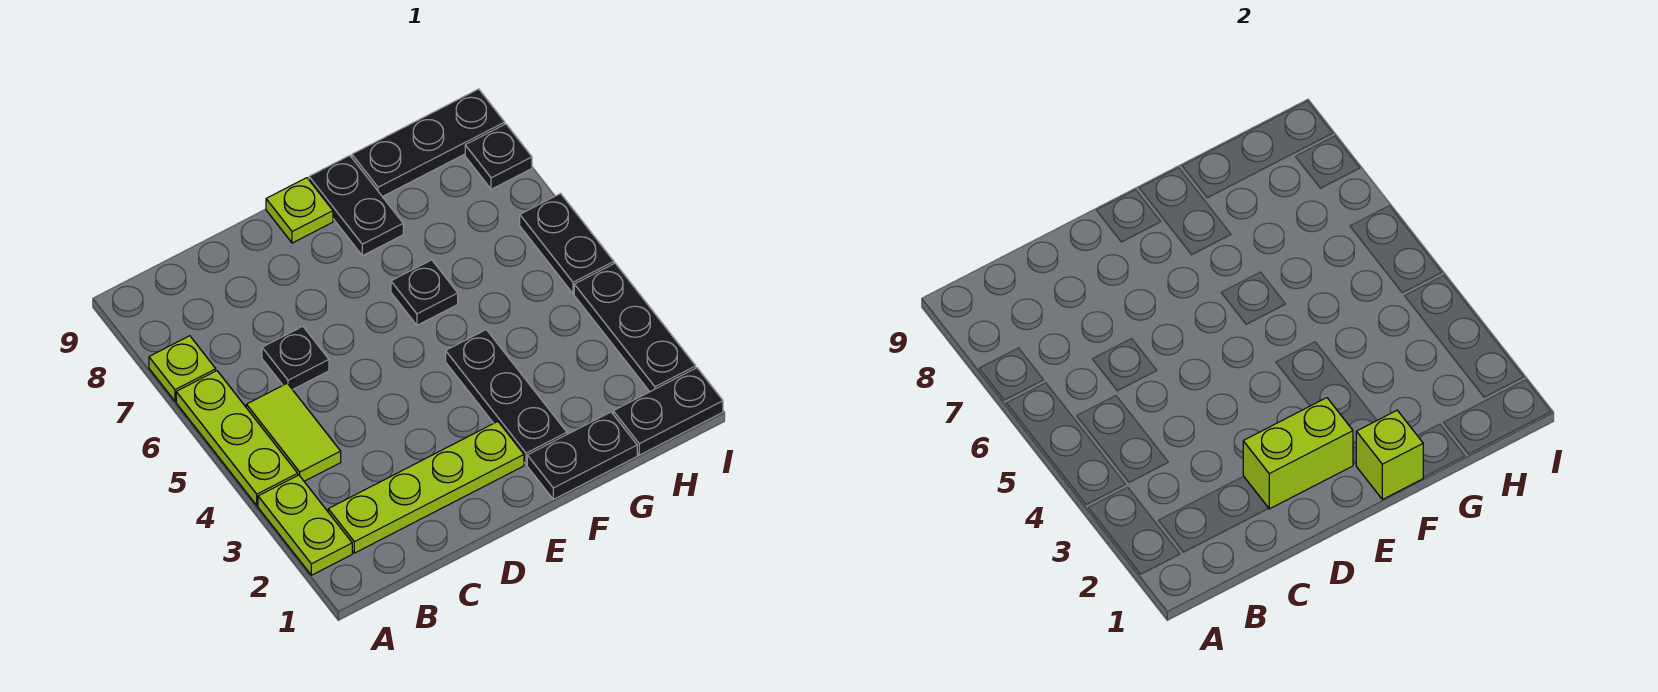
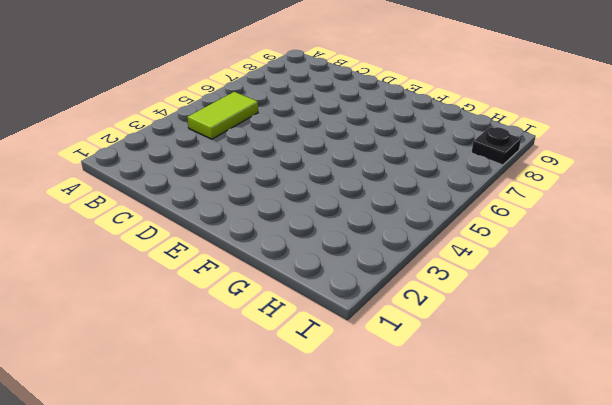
none -> lime plate A2:A3 level 1
none -> lime plate A4:A6 level 1
none -> lime plate A7 level 1

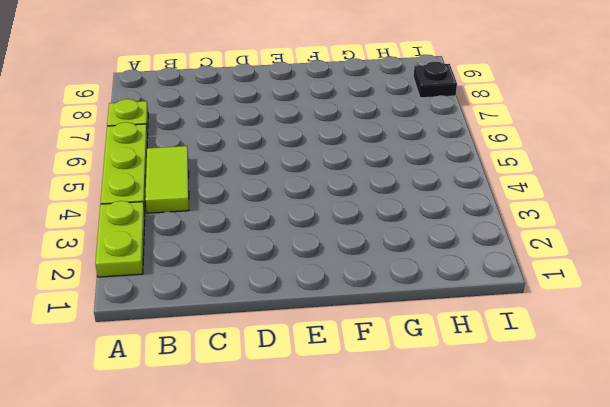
none -> lime plate B2:E2 level 1
none -> black plate C6 level 1
none -> lime plate E9 level 1

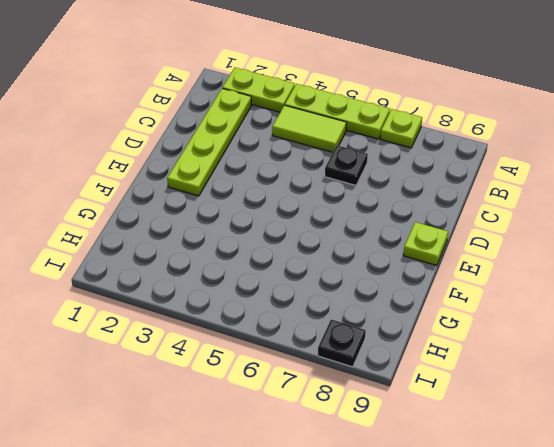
none -> black plate F1:G1 level 1
none -> black plate F2:F4 level 1
none -> black plate F6 level 1

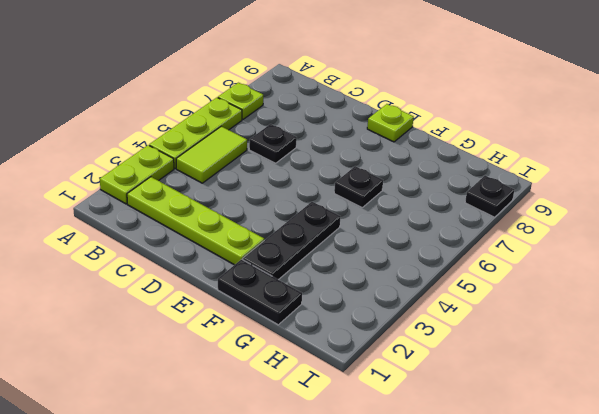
none -> black plate F8:F9 level 1
none -> black plate G9:I9 level 1
none -> black plate H1:I1 level 1

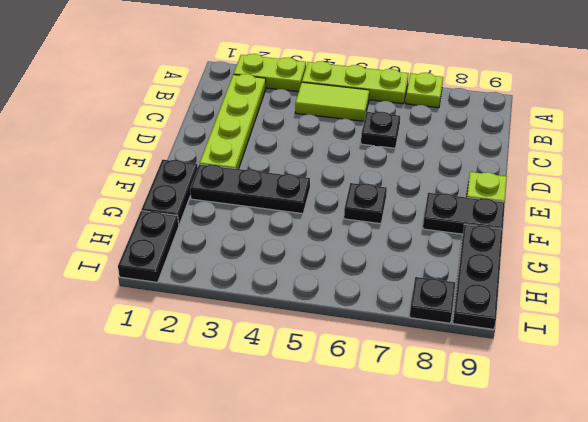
none -> black plate I2:I4 level 1
none -> black plate I5:I6 level 1
none -> lime brick D2:E2 level 2

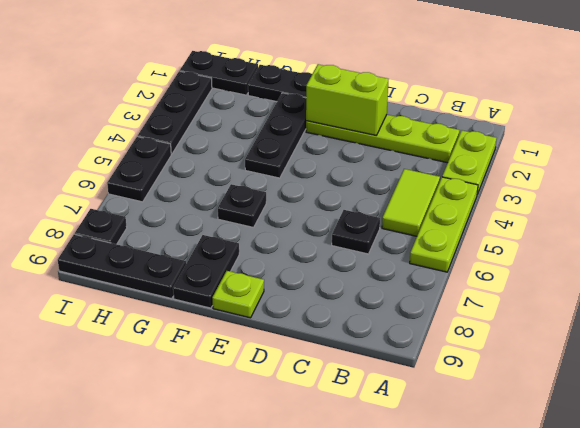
none -> lime plate A7 level 1
none -> lime brick F1 level 2

